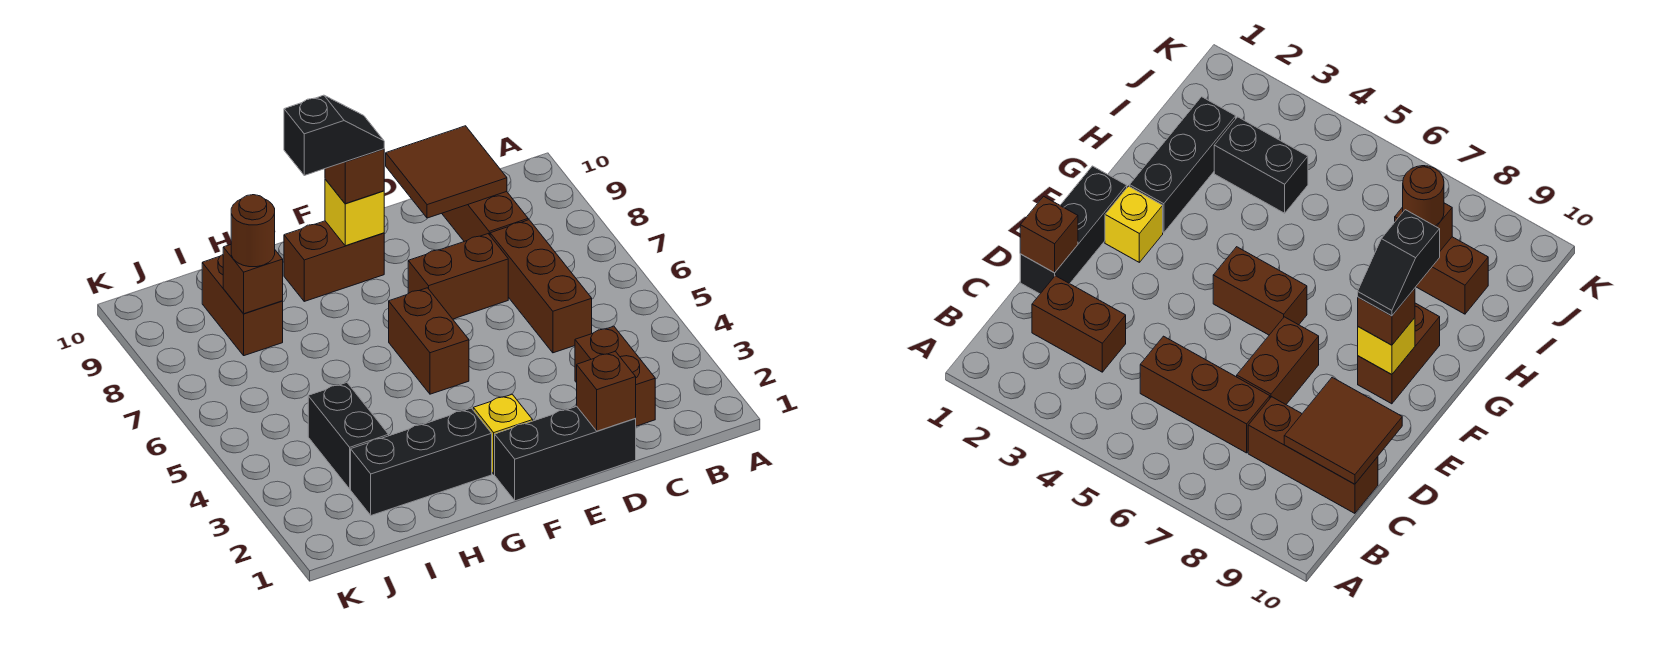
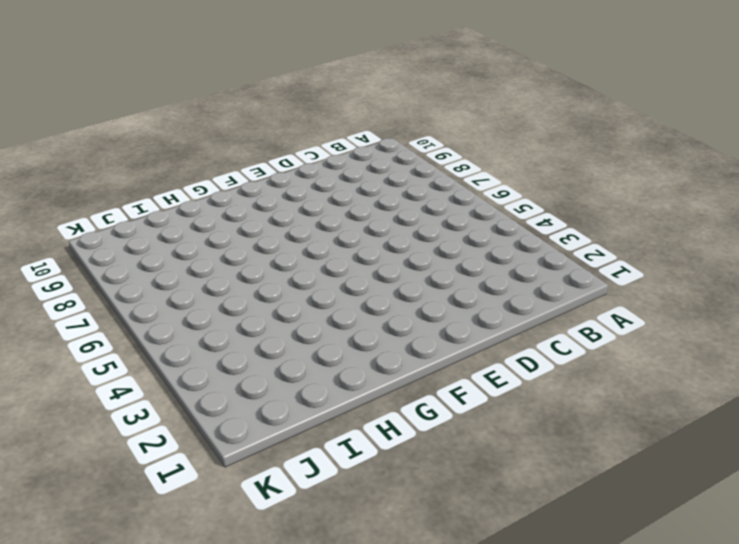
none -> brown brick C2:C3 level 1
none -> brown brick C5:C7 level 1
none -> brown brick C8:C10 level 1

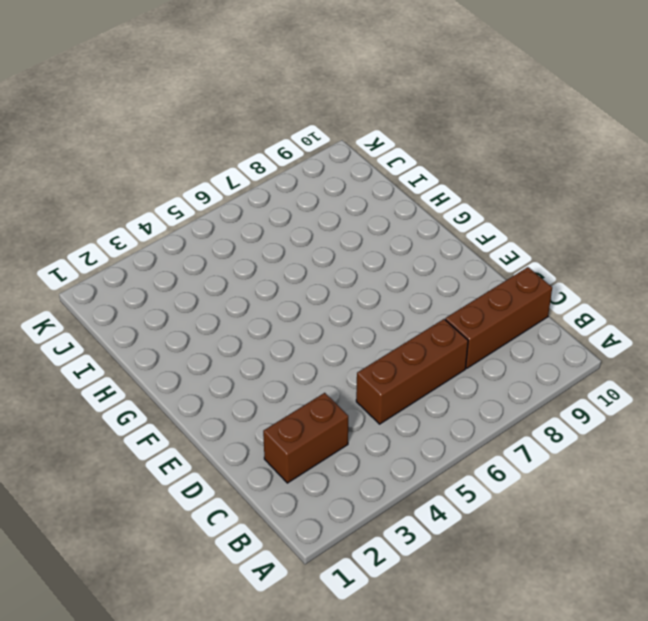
none -> black brick D1:F1 level 1
none -> brown brick D7:E7 level 1
none -> yellow brick F2 level 1

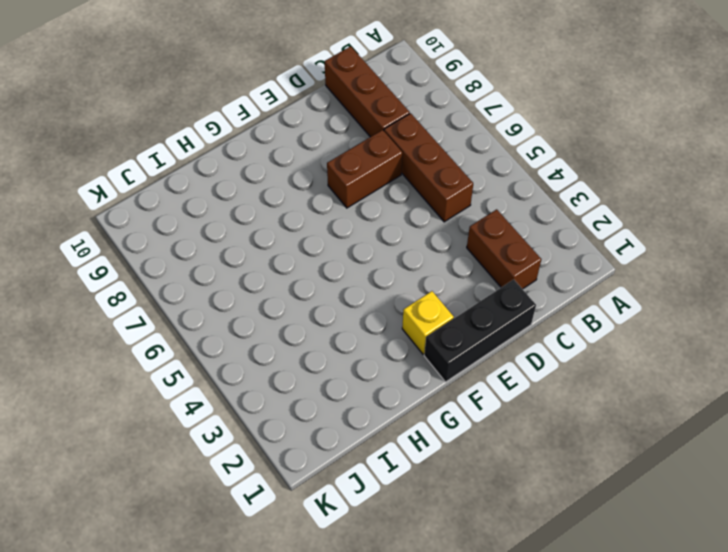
none -> brown brick F5:F6 level 1
none -> brown brick F9:G9 level 1
none -> black brick G2:I2 level 1

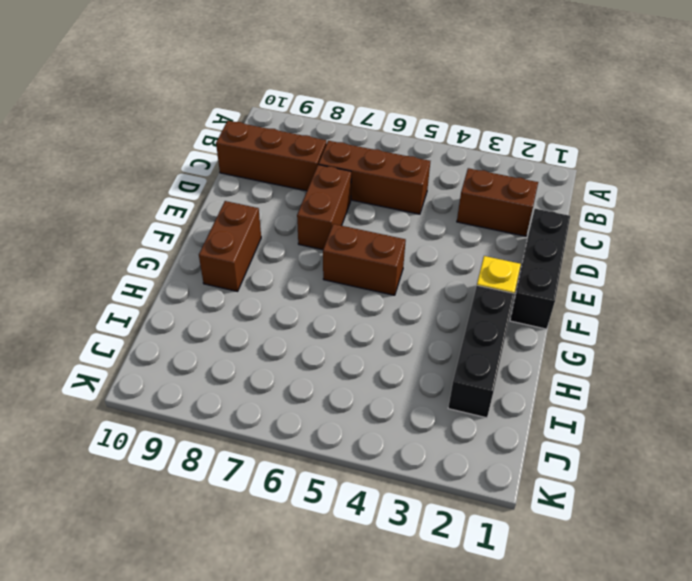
none -> black brick I3:I4 level 1
none -> brown brick I8:I9 level 1
none -> brown tile C9:D10 level 2

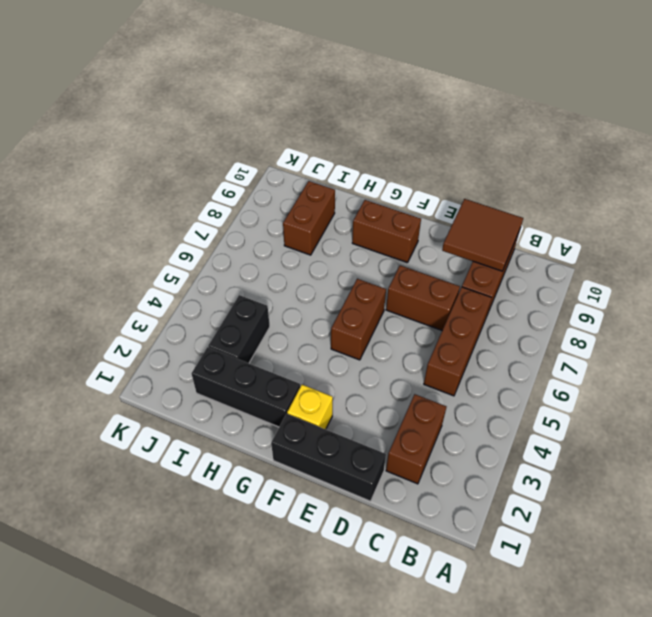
none -> brown brick D1 level 2
none -> yellow brick F9 level 2
none -> brown brick I8 level 2

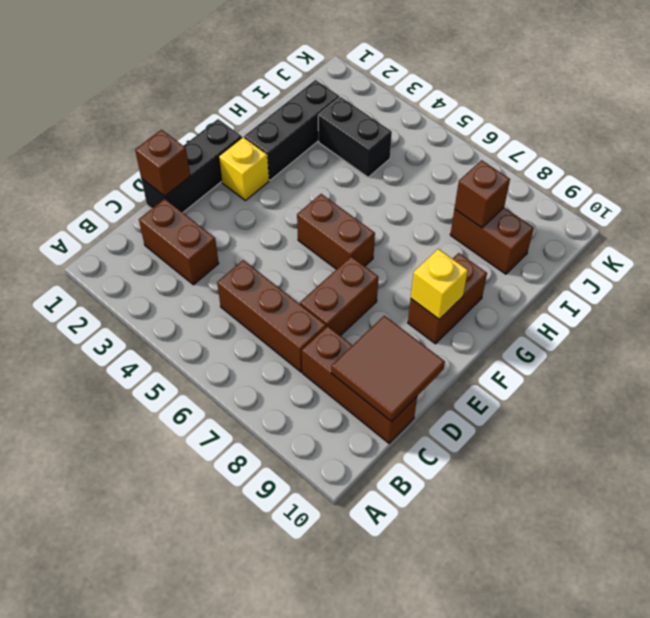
none -> brown brick F9 level 3
none -> brown round brick I8 level 3
none -> black slope F9:G9 level 4 top G

